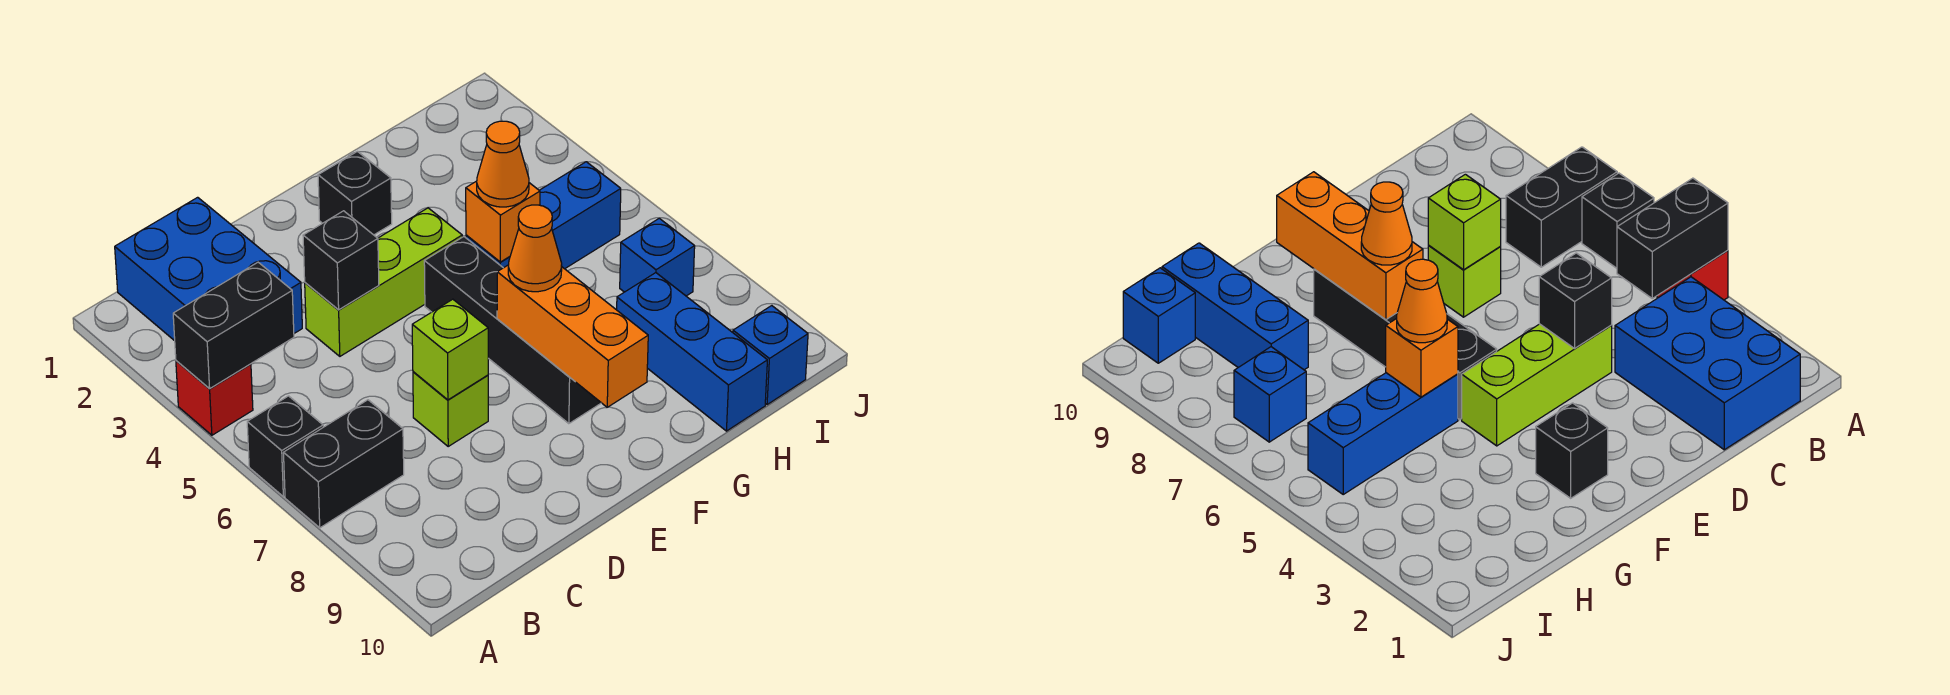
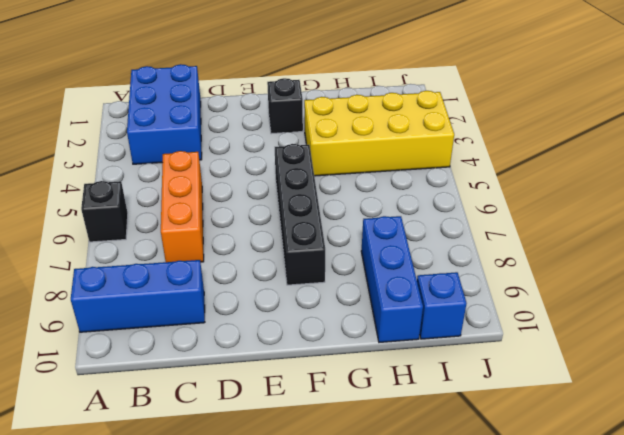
blue brick A9:C9 level 1 -> blue brick G5:I5 level 1
orange brick C5:C7 level 1 -> orange brick F7:F9 level 2
yellow brick G3:J4 level 1 -> none
none -> red brick A4 level 1
none -> black brick A7:B7 level 1
none -> lime brick D4:F4 level 1

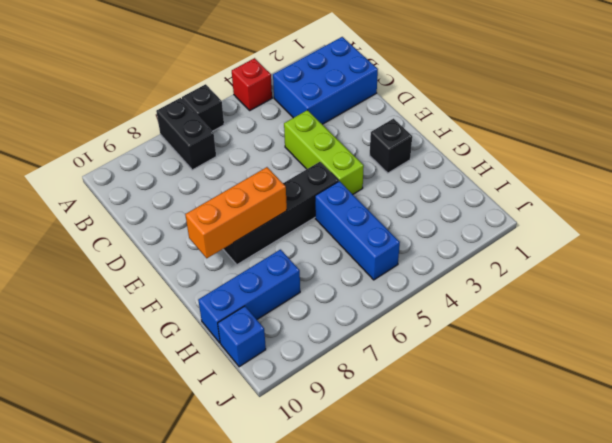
none -> lime brick D7 level 1
none -> blue brick I7 level 1
none -> black brick A4:B4 level 2

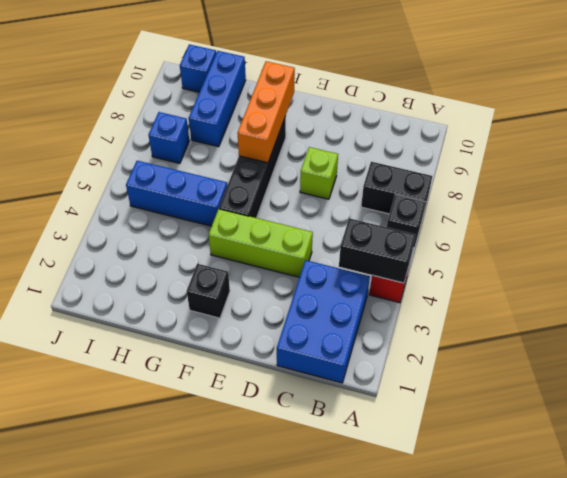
none -> black brick D4 level 2
none -> lime brick D7 level 2
none -> orange brick G5 level 2

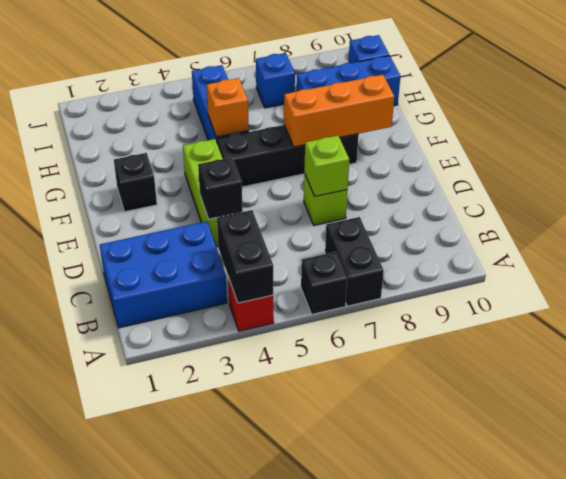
none -> orange cone F7 level 3
none -> orange cone G5 level 3

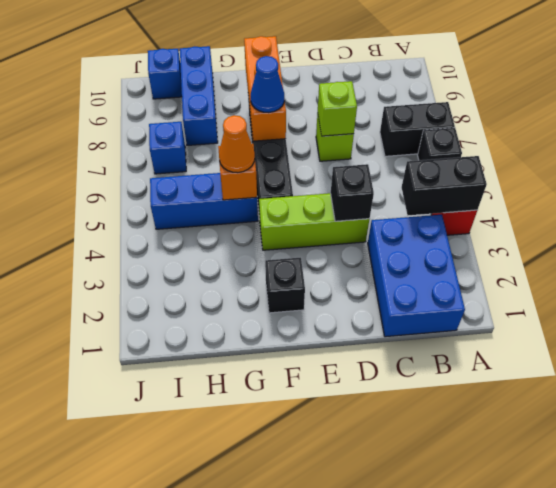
blue cone F7 level 3 -> orange cone F7 level 3

